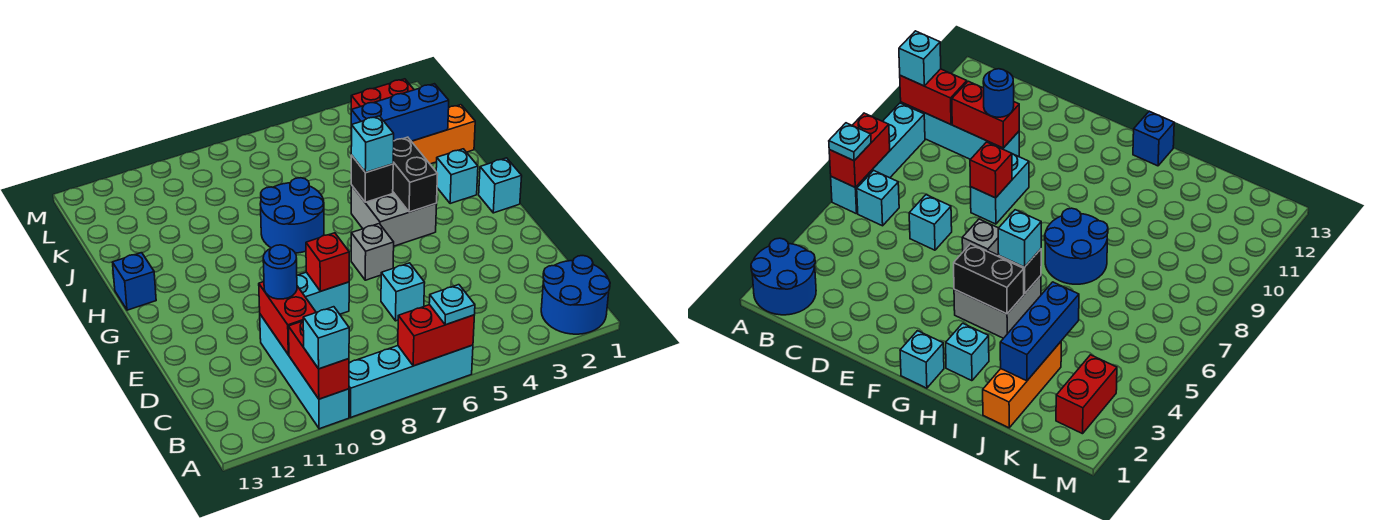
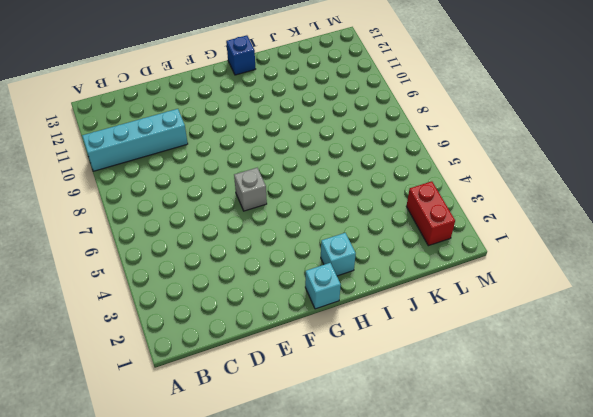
none -> blue round brick A1:B2 level 1
none -> cyan brick A6:A9 level 1
none -> cyan brick B6 level 1

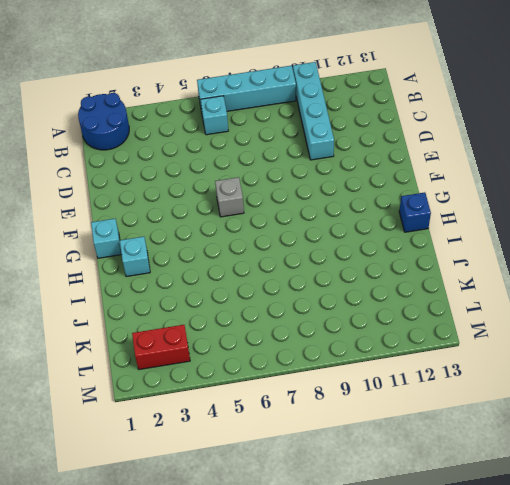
none -> cyan brick D6 level 1
none -> cyan brick E8:E9 level 1
none -> grey brick G4:H5 level 1

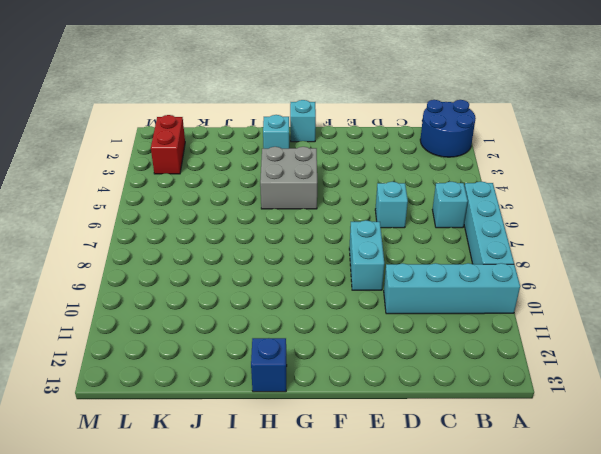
none -> grey brick F6 level 1
none -> blue round brick H7:I8 level 1
none -> orange brick J1:J3 level 1

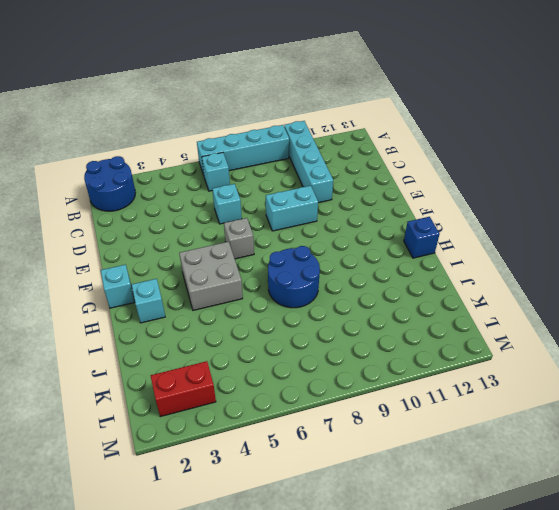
none -> orange brick J1:J3 level 1
none -> red brick A6:A7 level 2
none -> red brick A10:B10 level 2

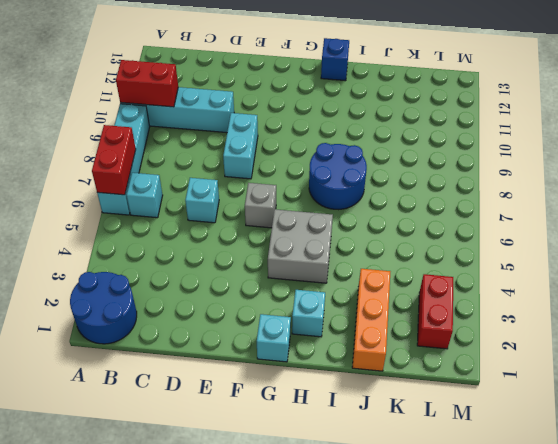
none -> red brick C10:D10 level 2
none -> red brick E8 level 2
none -> black brick G4:H4 level 2

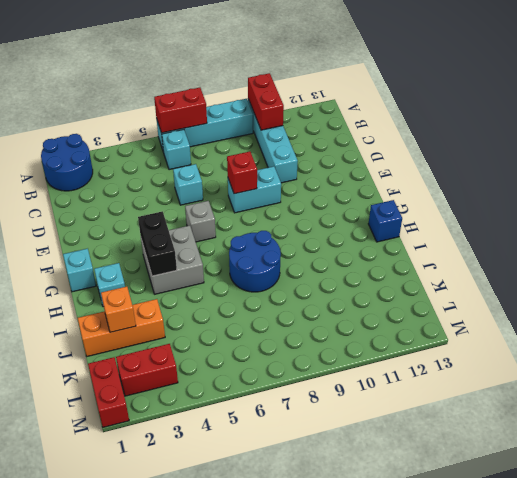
orange brick J2 level 2 -> blue brick J2:J4 level 2
red brick L1:M1 level 1 -> red brick C10:D10 level 2
none -> black brick H5 level 2
none -> cyan plate A6 level 3
none -> cyan brick A10 level 3

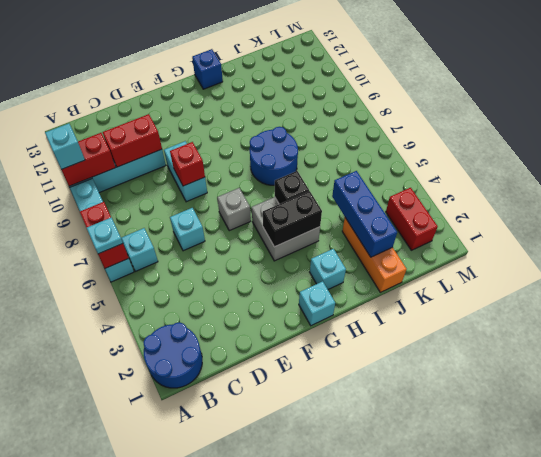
none -> blue round brick D10 level 3
none -> cyan brick H5 level 3

